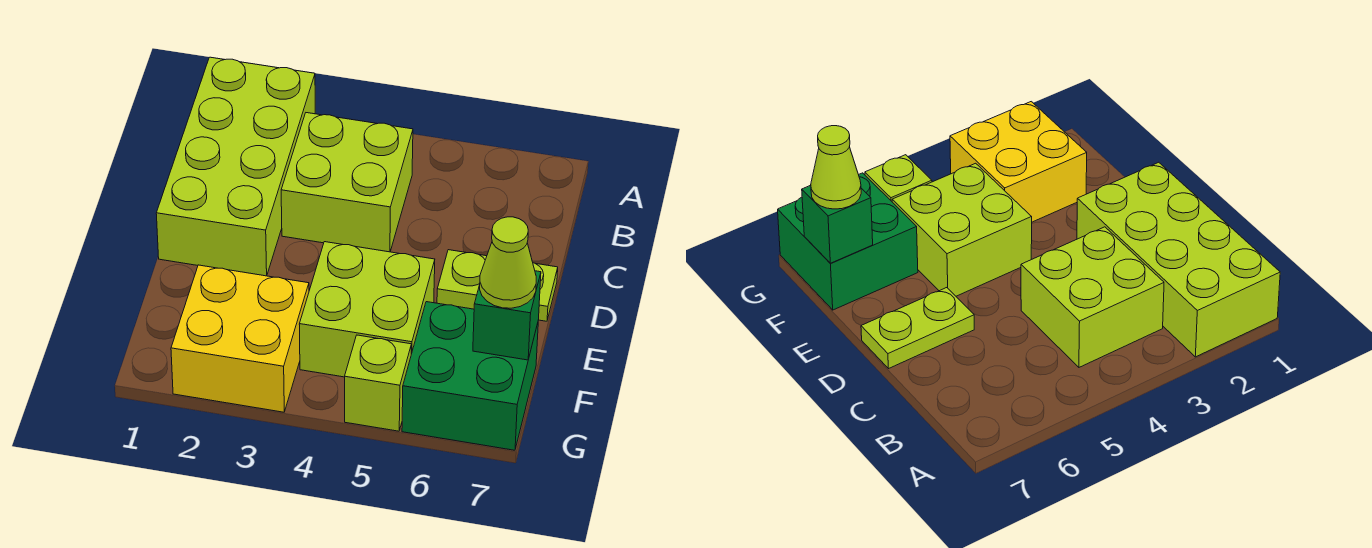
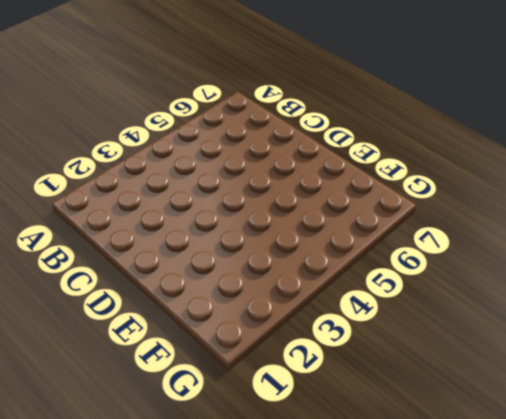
none -> lime brick A1:D2 level 1
none -> lime brick B3:C4 level 1

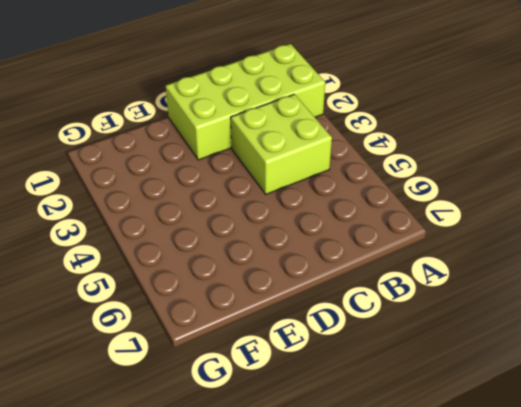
none -> lime plate D6:D7 level 1
none -> lime brick E4:F5 level 1

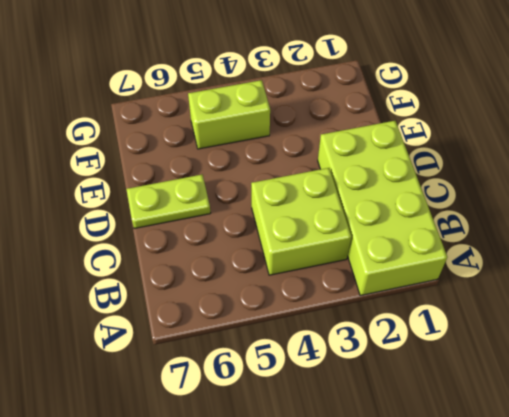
lime brick F4:F5 level 1 -> lime brick E4:F5 level 1
none -> yellow brick F2:G3 level 1
none -> green brick F6:G7 level 1

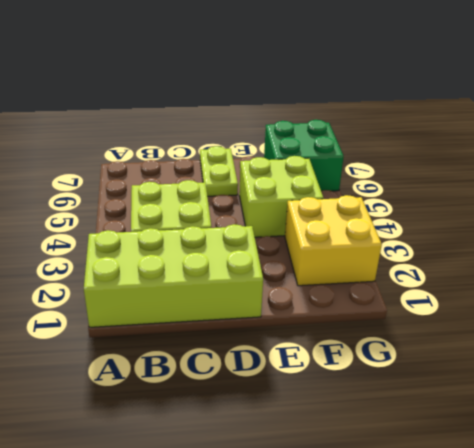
none -> lime brick G5 level 1
none -> green brick F7 level 2

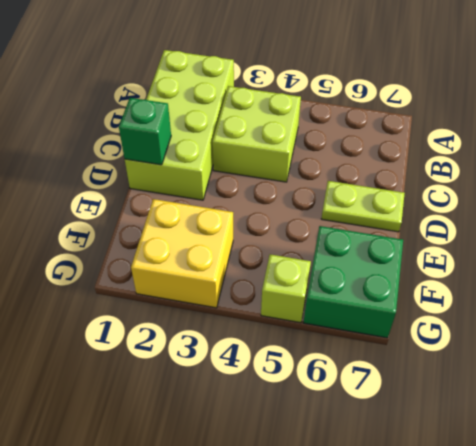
green brick D1 level 2 -> green brick F7 level 2
none -> lime brick E4:F5 level 1
none -> lime cone F7 level 3

